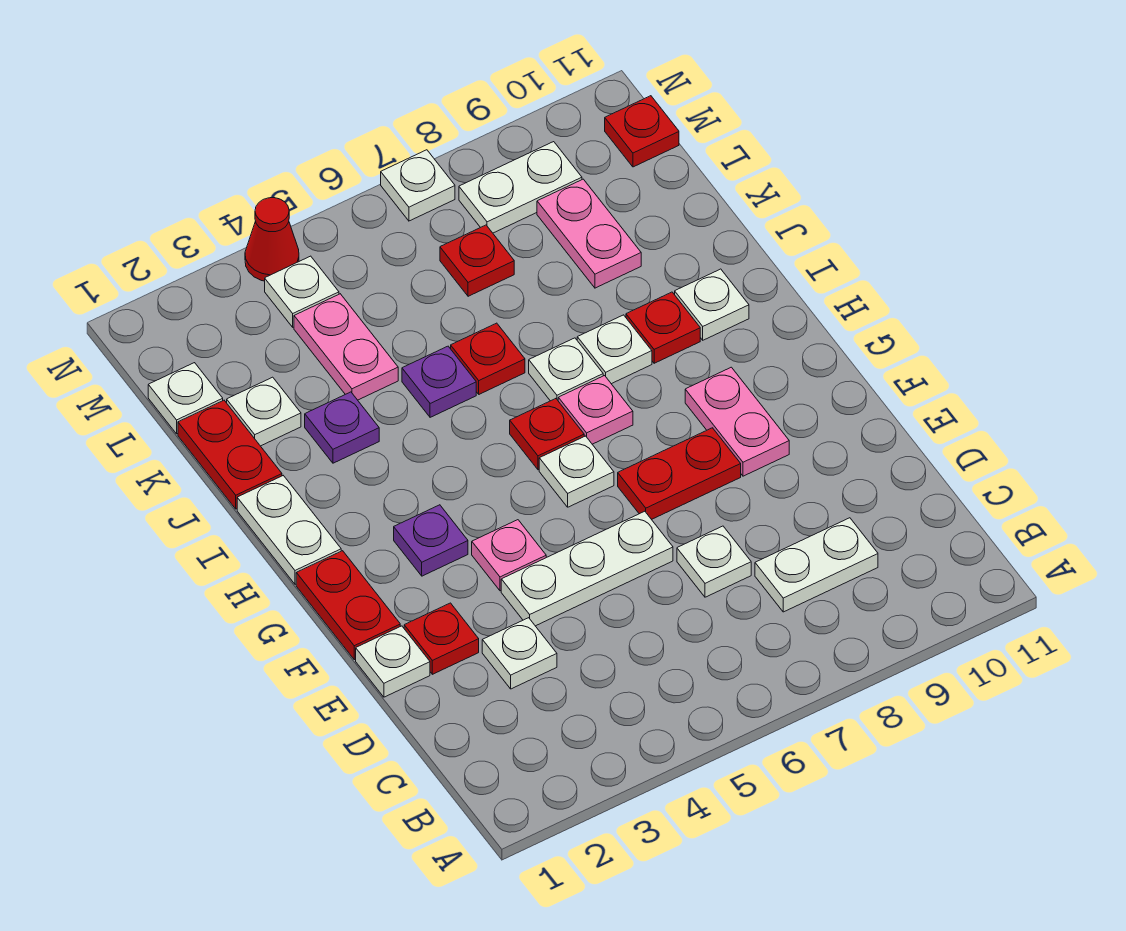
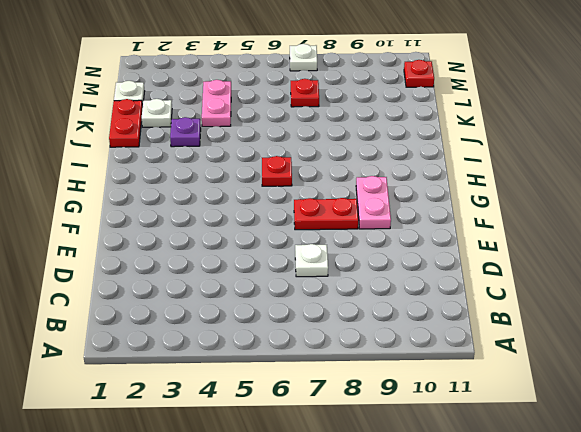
none -> white plate C8:C9 level 1
none -> white plate D3 level 1
none -> white plate E1 level 1
none -> red plate E2 level 1

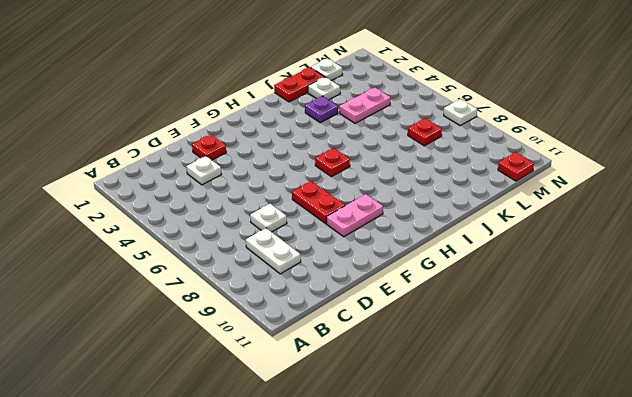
none -> white plate E1 level 1
none -> white plate E4:E6 level 1
none -> red plate F1:G1 level 1
none -> pink plate F4 level 1

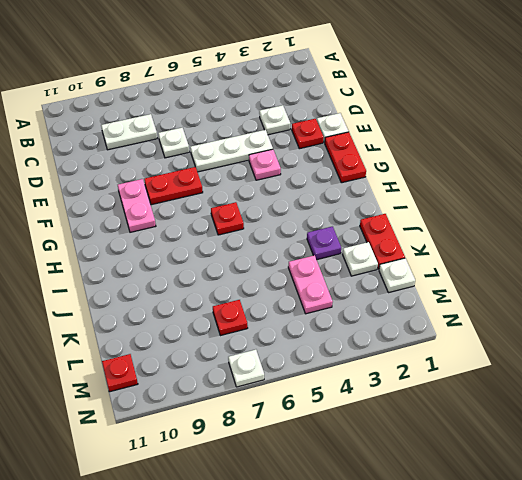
none -> purple plate G3 level 1
none -> white plate G6 level 1
none -> white plate H1:I1 level 1
none -> pink plate H7 level 1

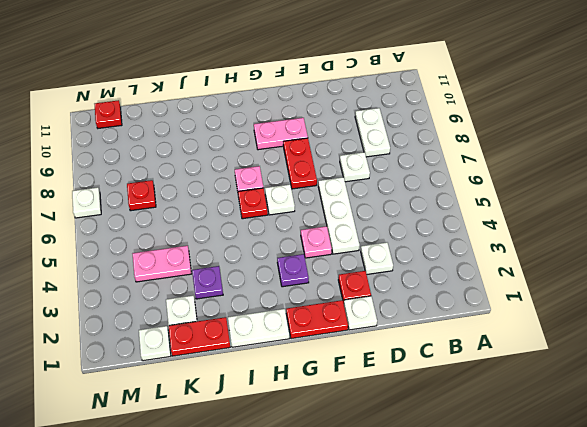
none -> white plate I7 level 1
none -> white plate I8 level 1
none -> red plate I9 level 1
none -> white plate I10 level 1

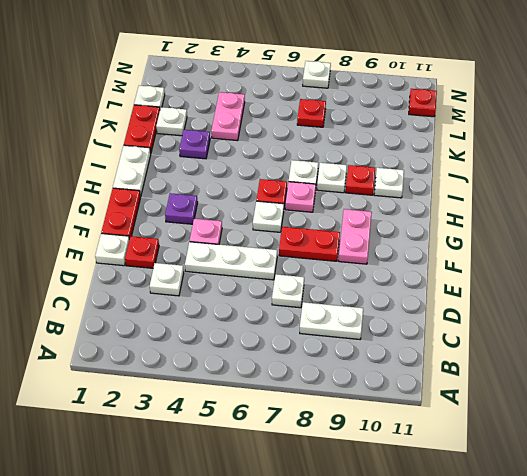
none -> purple plate J5 level 1
none -> red plate J6 level 1
none -> pink plate K9:L9 level 1
none -> white plate M4 level 1

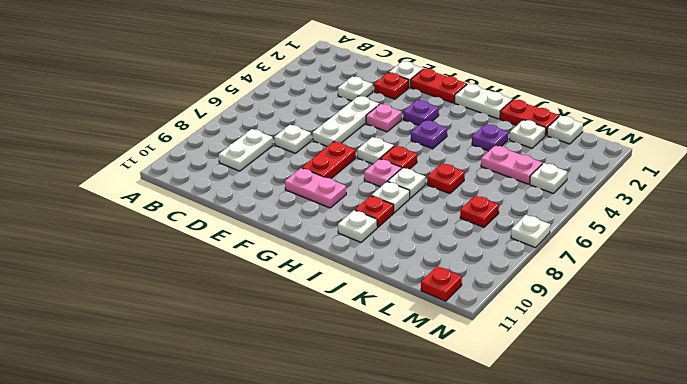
purple plate H4 level 1 -> purple plate J5 level 1
none -> pink plate K9:L9 level 1
none -> white plate M8:M9 level 1
none -> red cone N4 level 1

